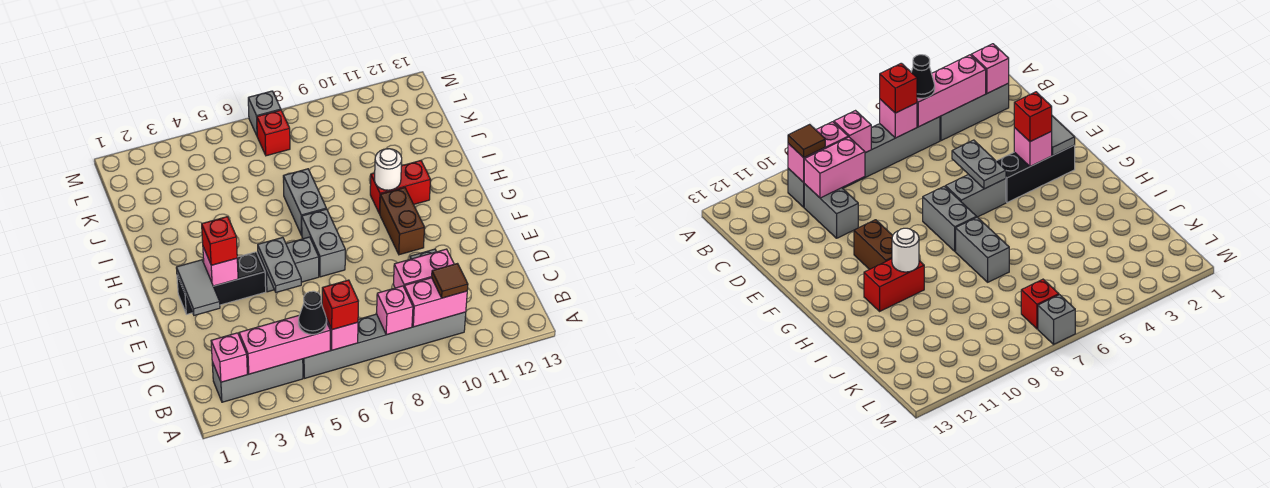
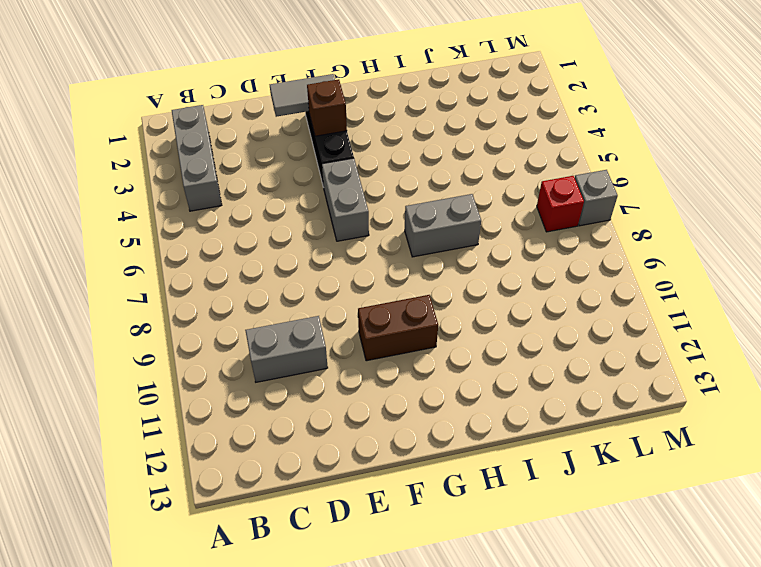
brown brick F3 level 2 -> pink brick F3 level 2
none -> grey brick B5:B10 level 1
none -> grey brick F7:G7 level 1
none -> red brick H10:H11 level 1

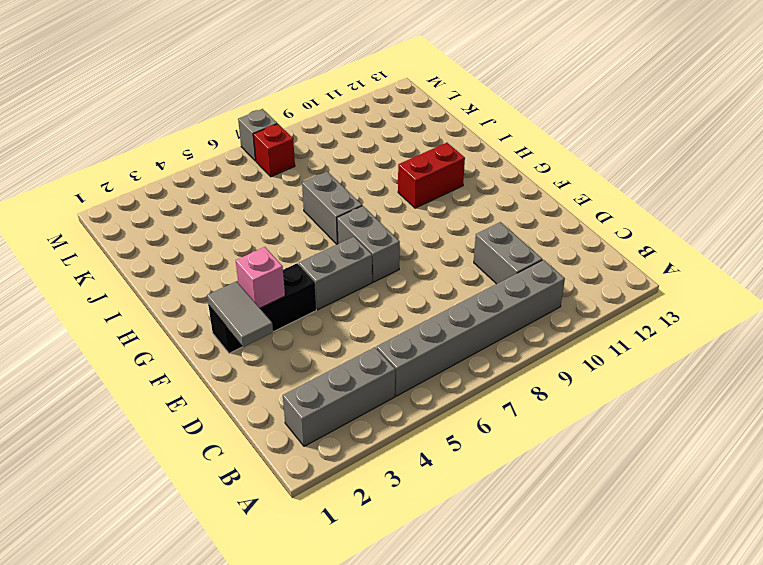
none -> brown brick F10:G10 level 1
none -> pink brick B2 level 2
none -> pink brick B3:B5 level 2

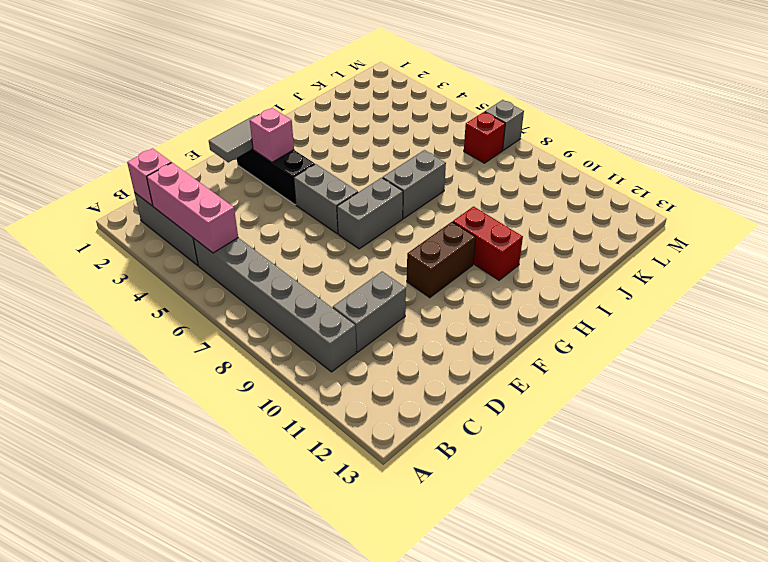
none -> pink brick B6 level 2
none -> pink brick B8 level 2
none -> pink brick B9:B10 level 2

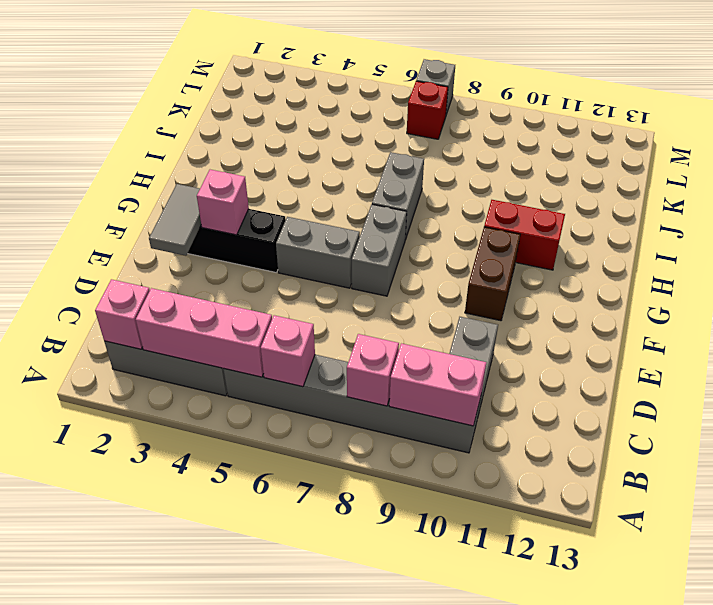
none -> pink brick C9:C10 level 2
none -> grey plate E5:F5 level 2
none -> white round brick H10 level 2

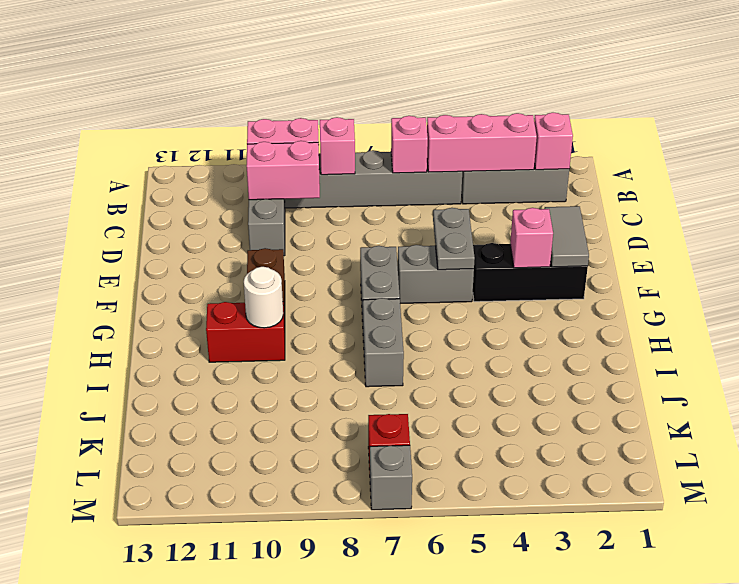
none -> black cone B5 level 3
none -> red brick B6 level 3
none -> brown tile B10 level 3

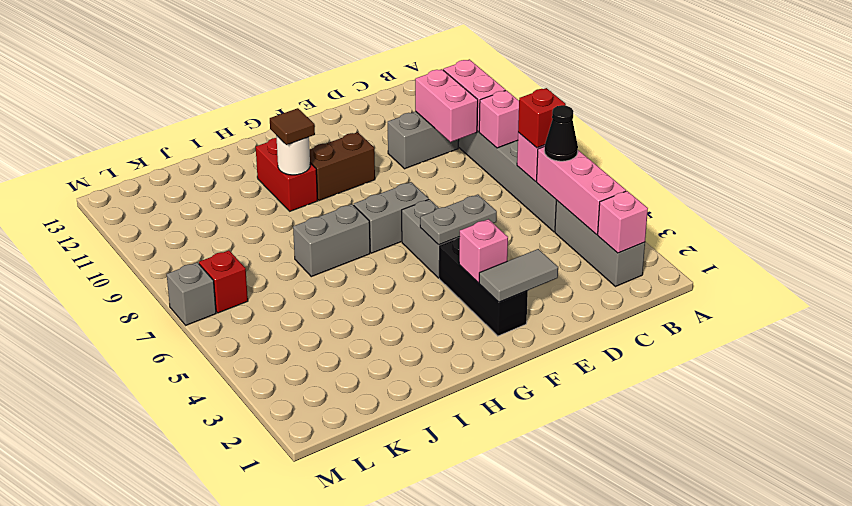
brown tile H10 level 3 -> brown tile B10 level 3
none -> red brick F3 level 3

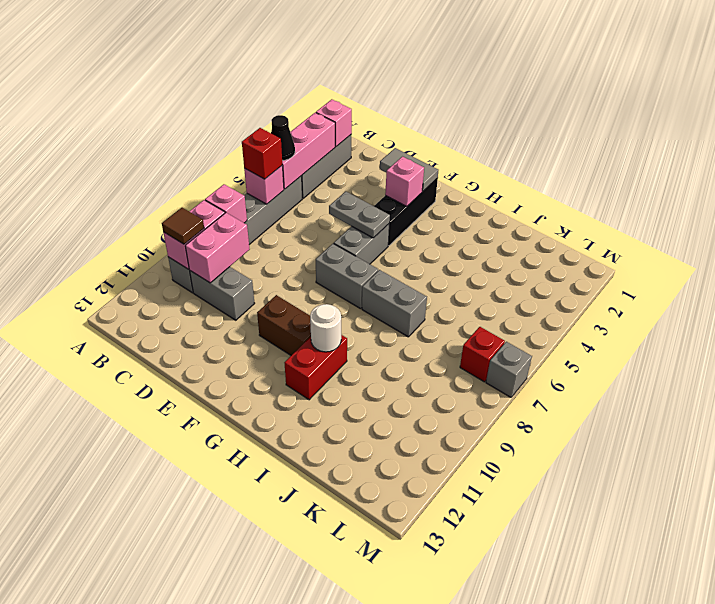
none -> red brick F3 level 3

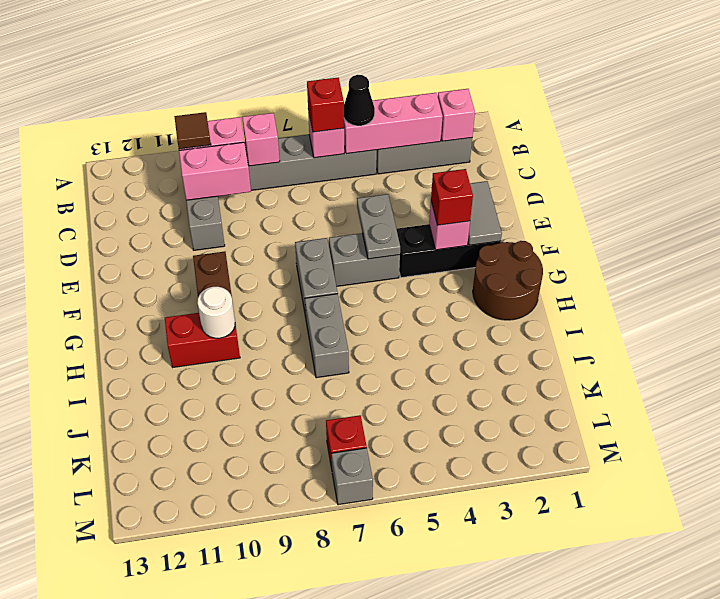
brown round brick G1:H2 level 1 -> none

